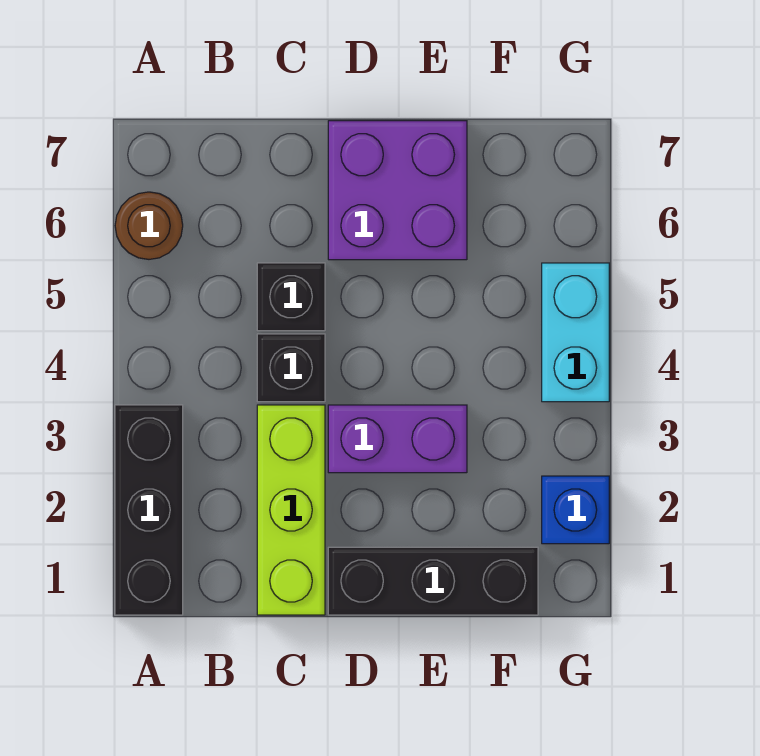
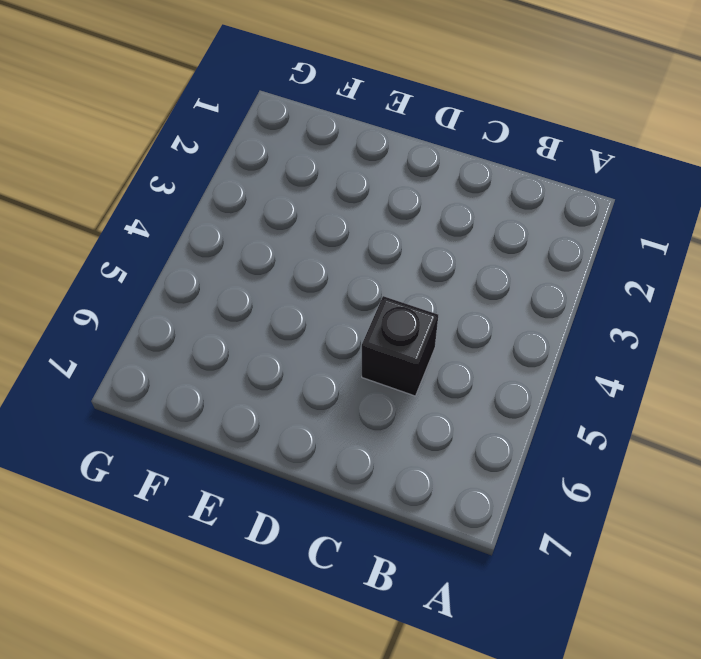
none -> black brick A1:A3 level 1
none -> brown round brick A6 level 1

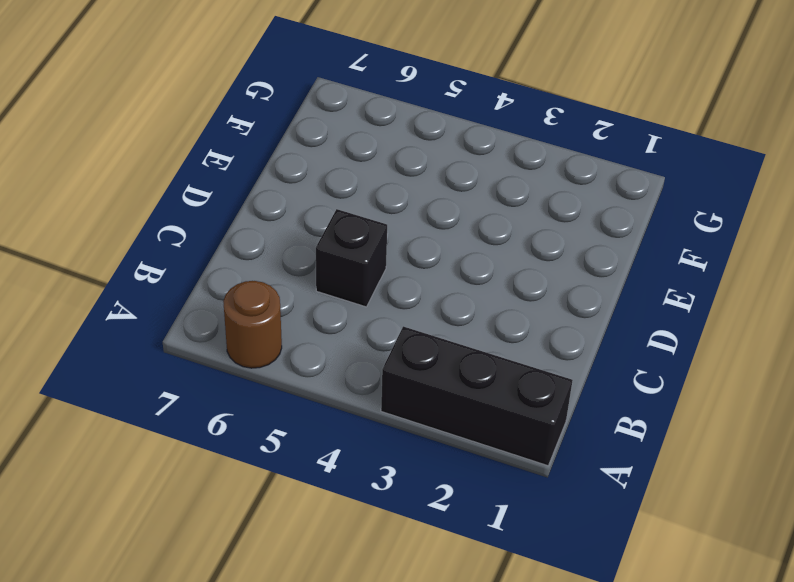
none -> lime brick C1:C3 level 1
none -> black brick C4 level 1

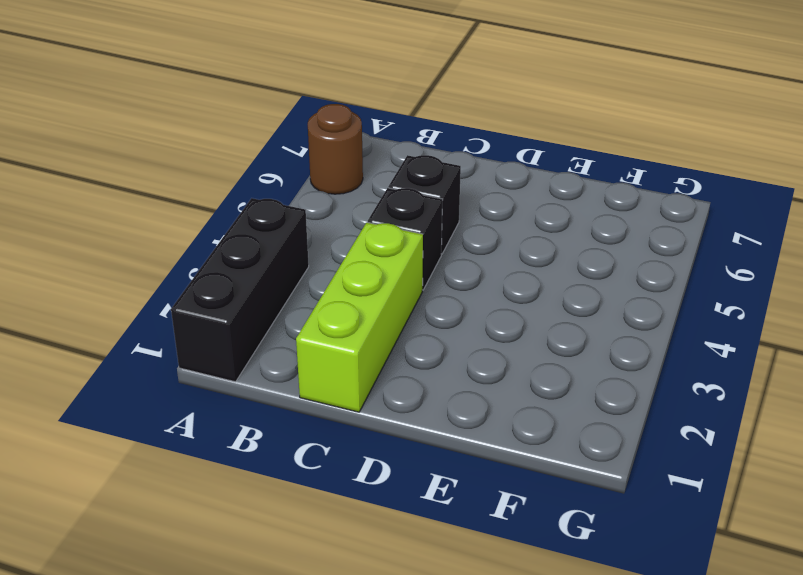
none -> black brick D1:F1 level 1
none -> purple brick D3:E3 level 1

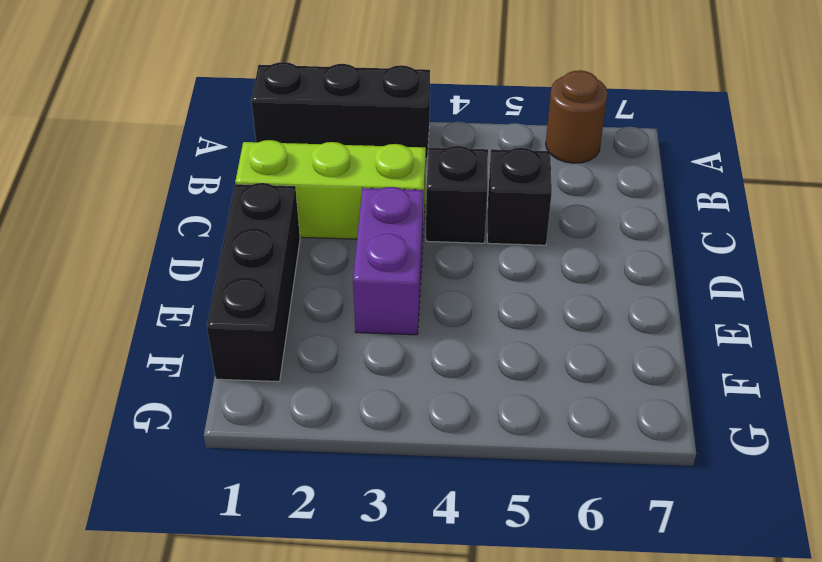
none -> purple brick D6:E7 level 1
none -> blue brick G2 level 1

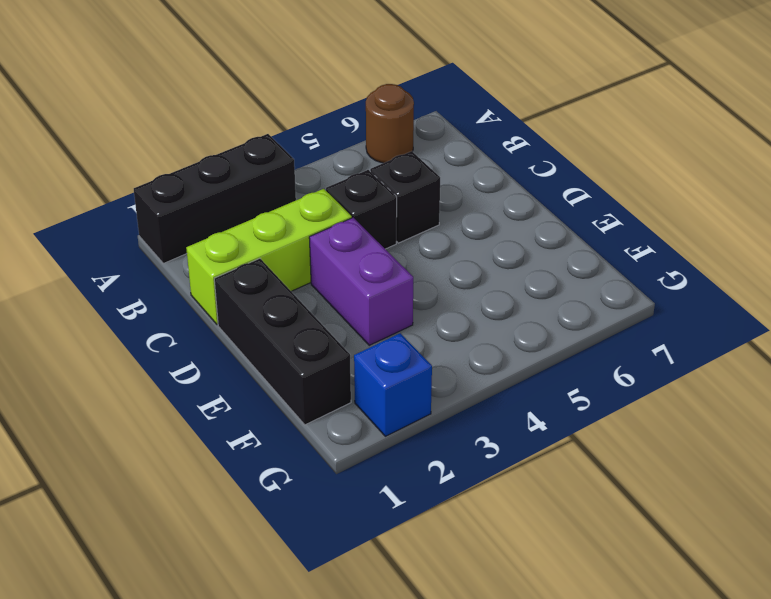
none -> purple brick D6:E7 level 1
none -> cyan brick G4:G5 level 1

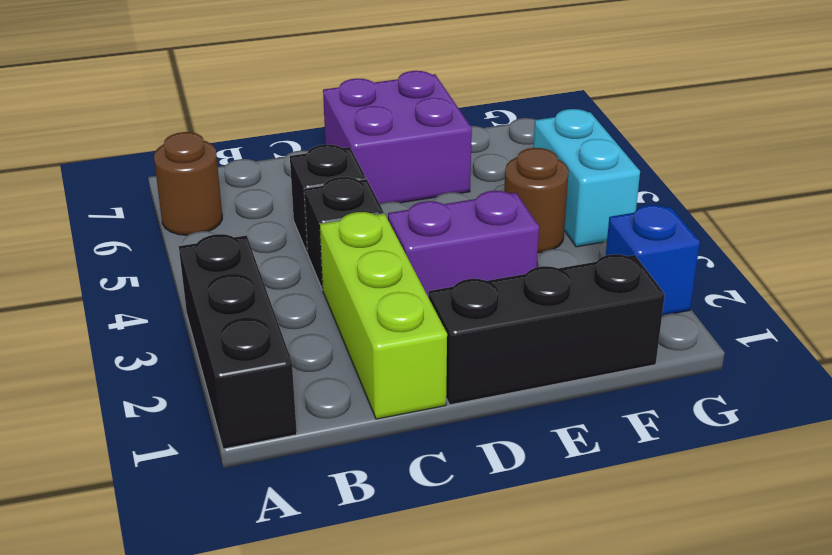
brown round brick F4 level 1 -> none

